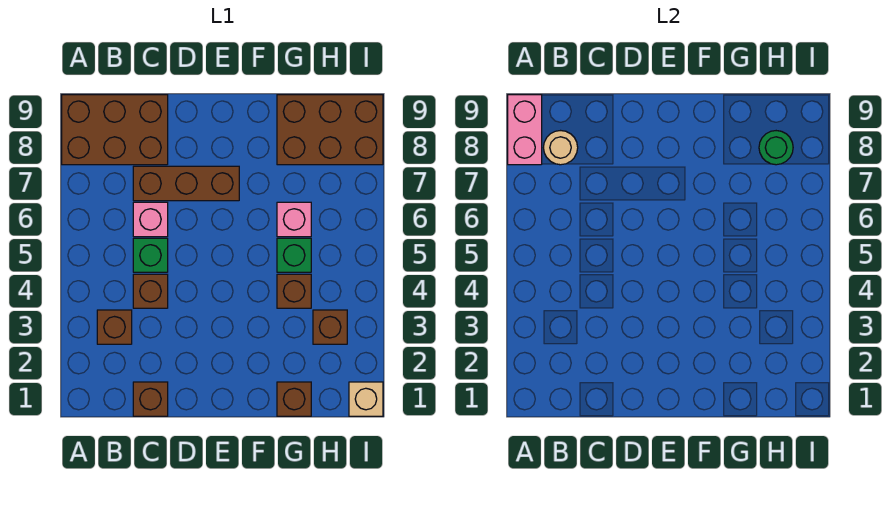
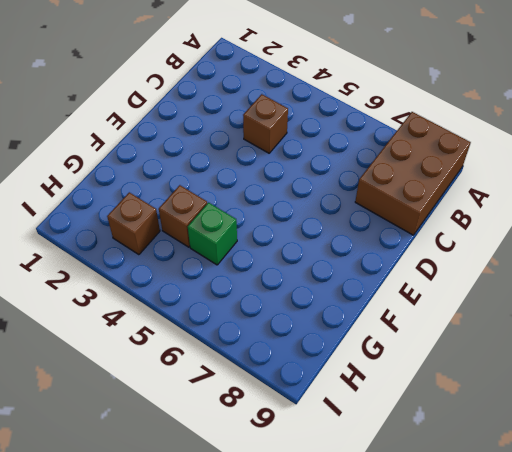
none -> brown brick B3 level 1
none -> brown brick C1 level 1
none -> green brick C5 level 1

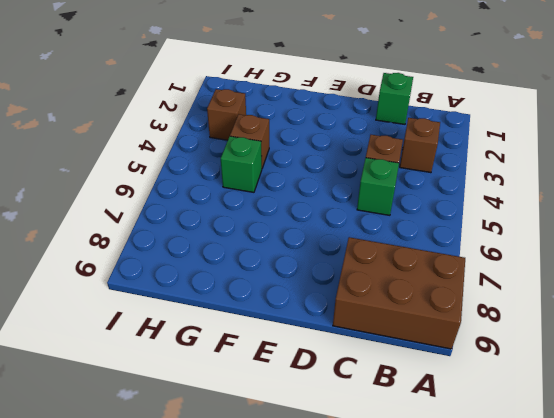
green brick C1 level 1 -> brown brick C1 level 1
none -> pink brick C6 level 1
none -> brown brick C7:E7 level 1
none -> brown brick G1 level 1

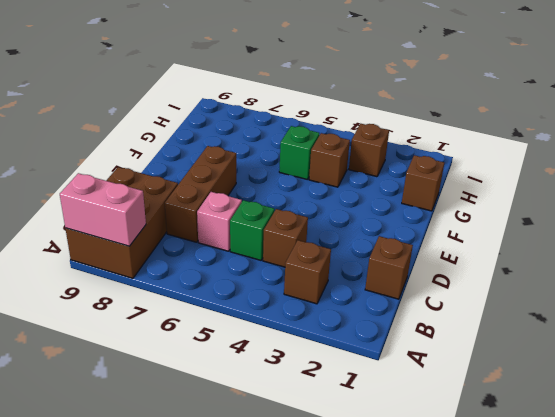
none -> pink brick G6 level 1
none -> brown brick G8:I9 level 1
none -> tan brick I1 level 1

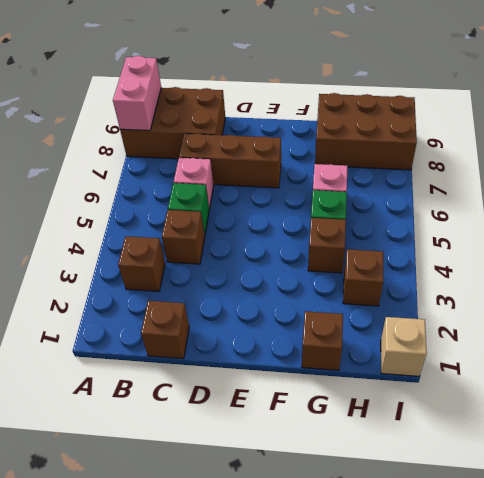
none -> tan round brick B8 level 2
none -> green round brick H8 level 2

